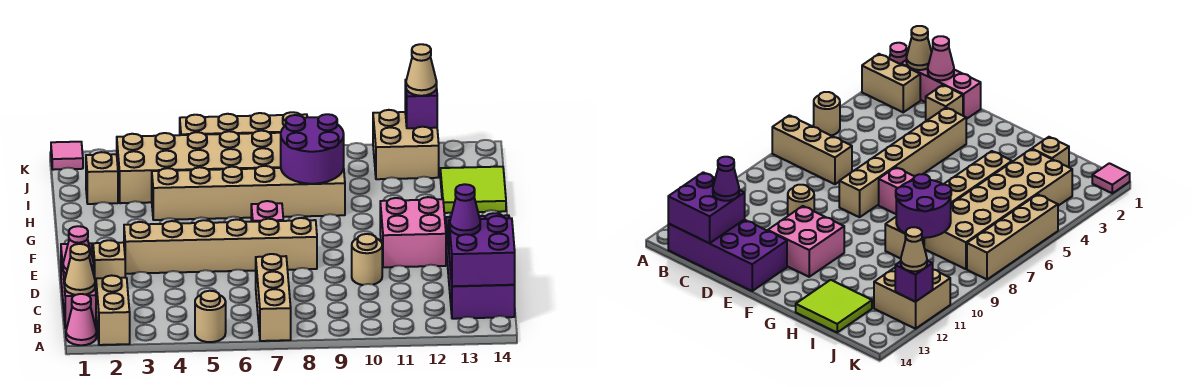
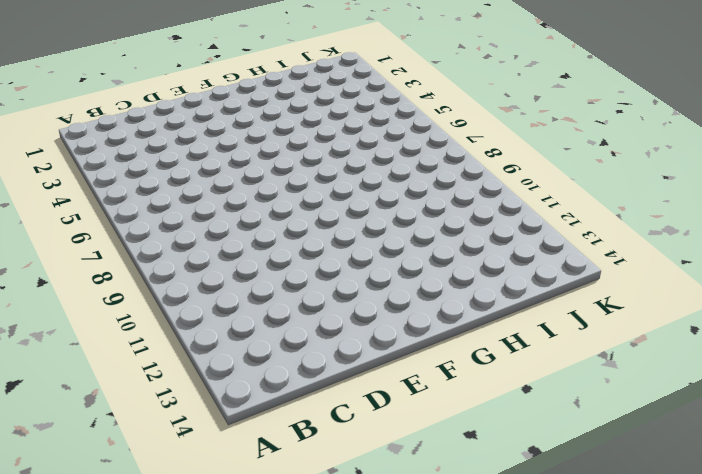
none -> pink cone A1 level 1
none -> tan brick A2:B2 level 1
none -> tan round brick A5 level 1

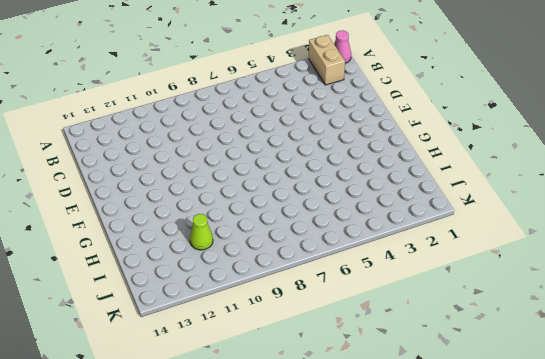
lime cone I11 level 1 -> none
none -> tan round brick A5 level 1
none -> tan brick A7:C7 level 1
none -> pink brick B1:D1 level 1

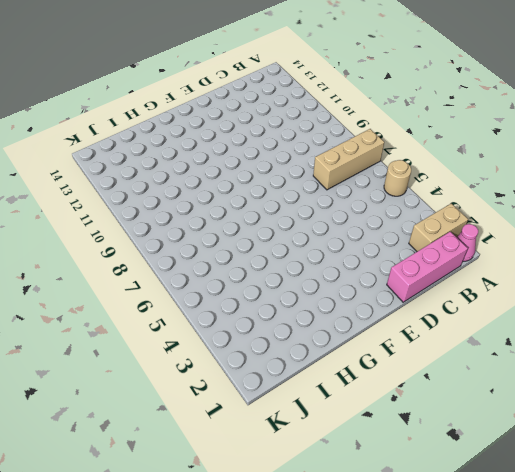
none -> purple brick B13:E14 level 1
none -> tan brick D2 level 1
none -> tan round brick D10 level 1

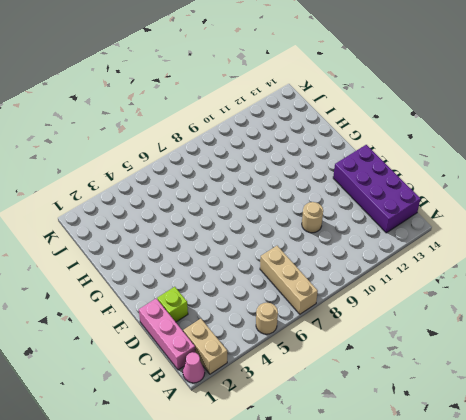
lime brick D2 level 1 -> tan brick D2 level 1
none -> tan brick E3:E8 level 1
none -> pink brick E11:F12 level 1
none -> pink brick F7 level 1

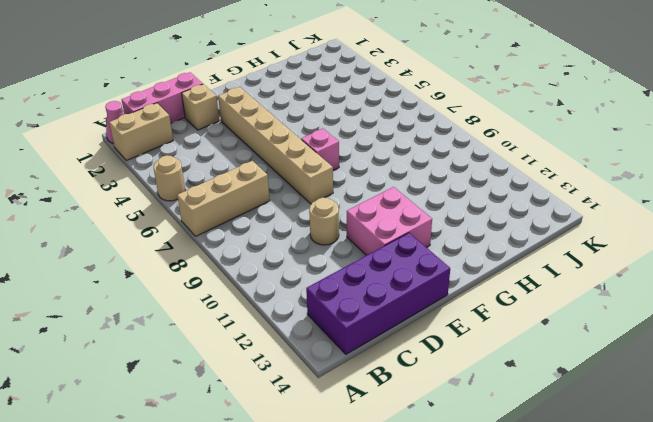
none -> tan brick H4:H9 level 1
none -> lime tile H13:I14 level 1
none -> tan brick I2 level 1

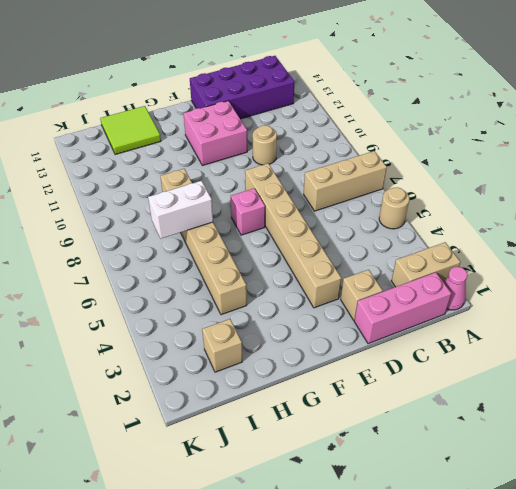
white brick H7:I7 level 2 -> none
none -> tan brick I3:J8 level 1
none -> tan brick J11:K12 level 1
none -> pink tile K1 level 1

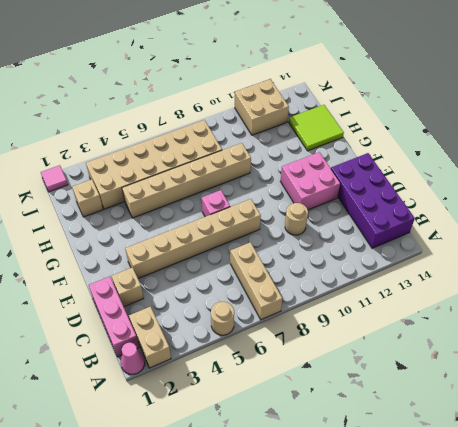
none -> tan brick K5:K8 level 1
none -> tan cone B1 level 2
none -> purple brick B13:C14 level 2

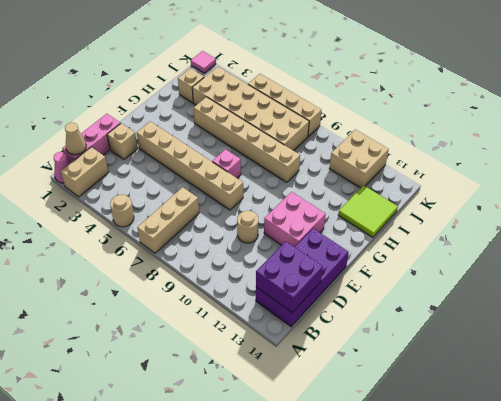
none -> pink cone C1 level 2
none -> purple round brick H8:I9 level 2
none -> purple brick K12 level 2

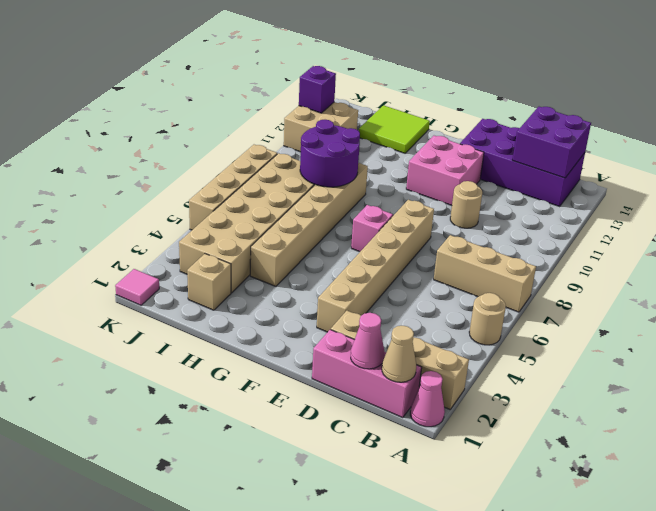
none -> purple cone C13 level 3
none -> tan cone K12 level 3

